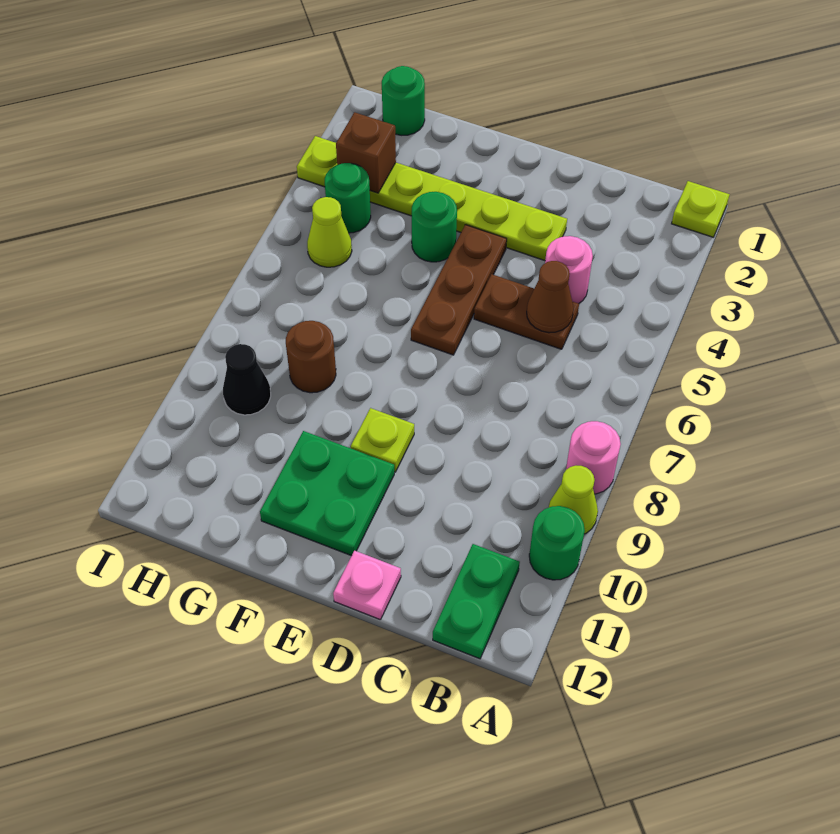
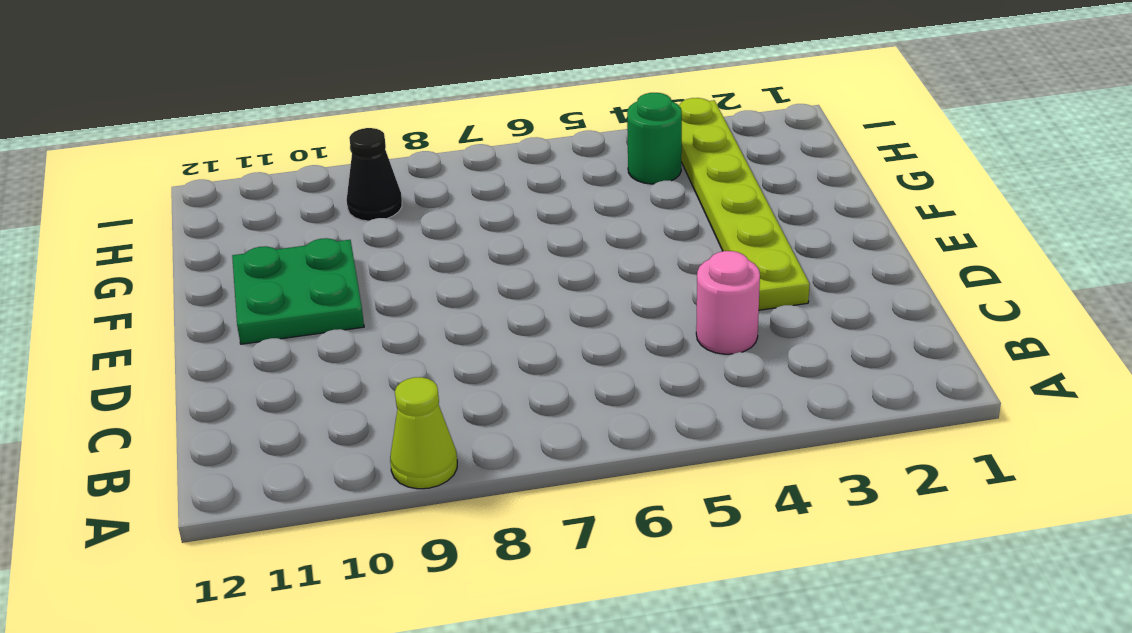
none -> lime plate A1 level 1
none -> pink round brick A8 level 1
none -> green round brick A10 level 1

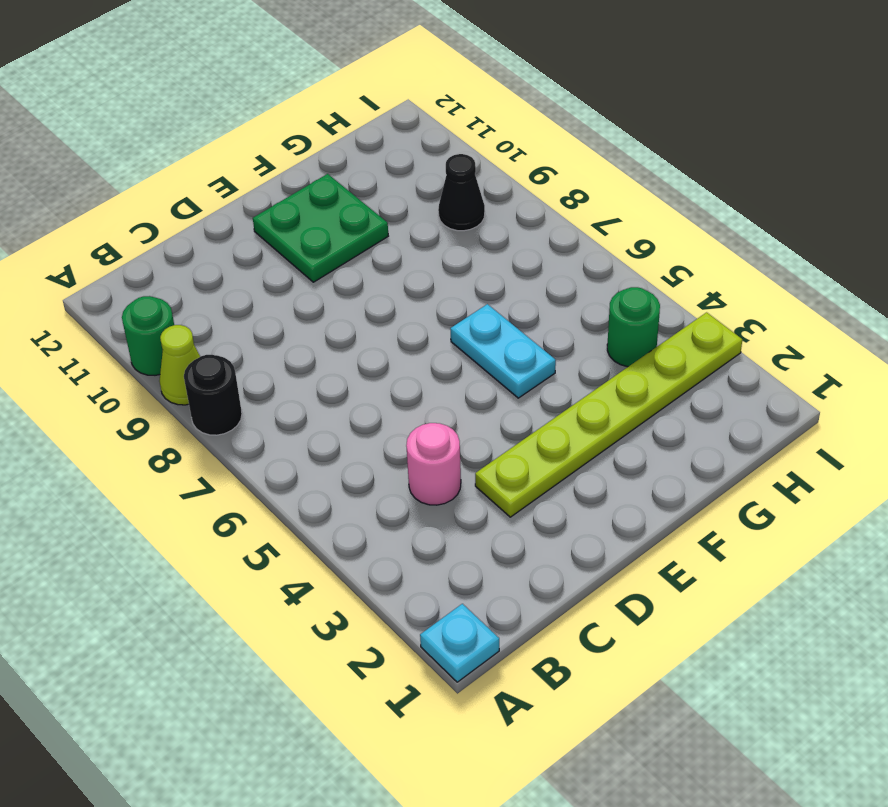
cyan plate A1 level 1 -> lime plate A1 level 1
black round brick A8 level 1 -> pink round brick A8 level 1
cyan plate F5:F6 level 1 -> none
none -> green plate B11:B12 level 1
none -> brown plate C5:D5 level 1
none -> pink plate D12 level 1

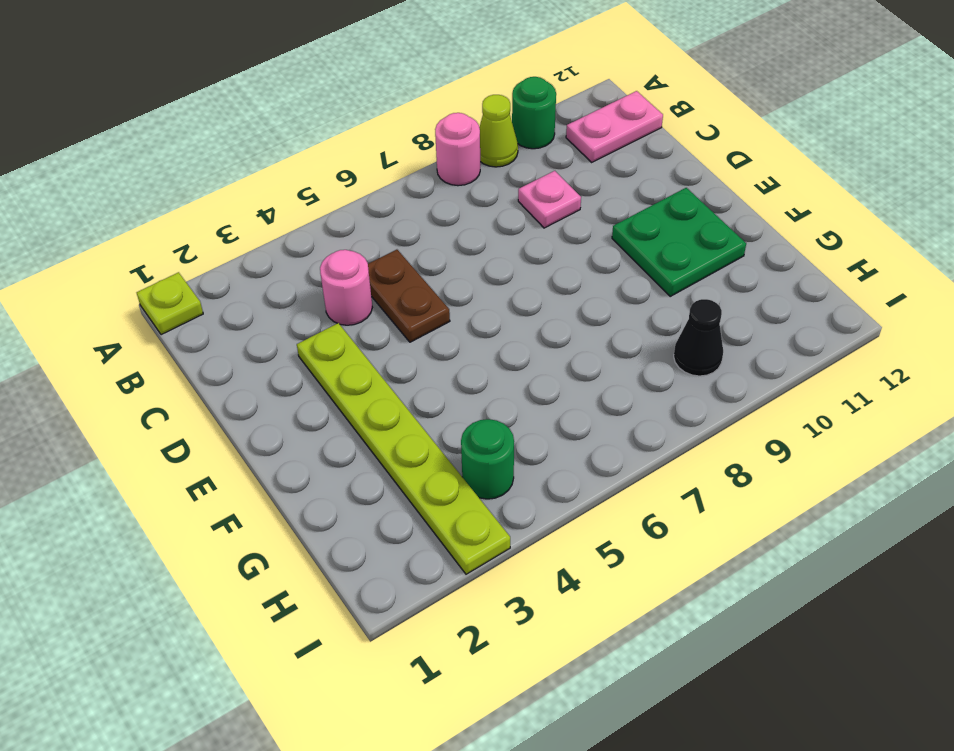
pink plate B11:B12 level 1 -> green plate B11:B12 level 1
pink plate C9 level 1 -> pink plate D12 level 1
none -> brown plate E4:E6 level 1
none -> lime plate E9 level 1
none -> green round brick F4 level 1

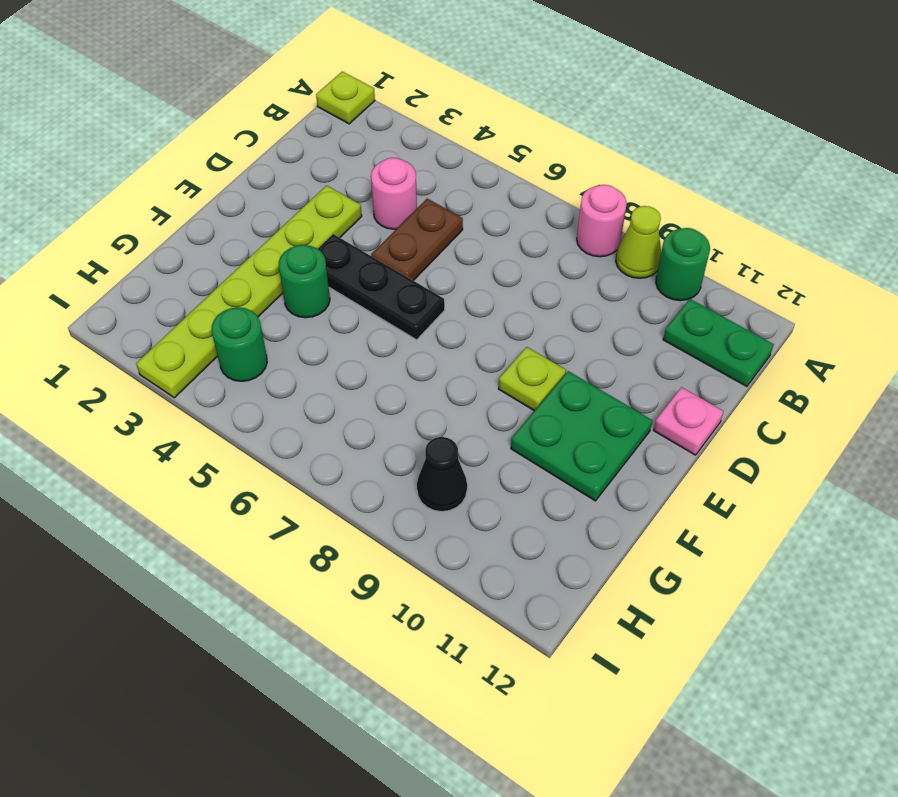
black plate E4:E6 level 1 -> brown plate E4:E6 level 1
none -> brown round brick G8 level 1
none -> green round brick H1 level 1
none -> lime cone H5 level 1

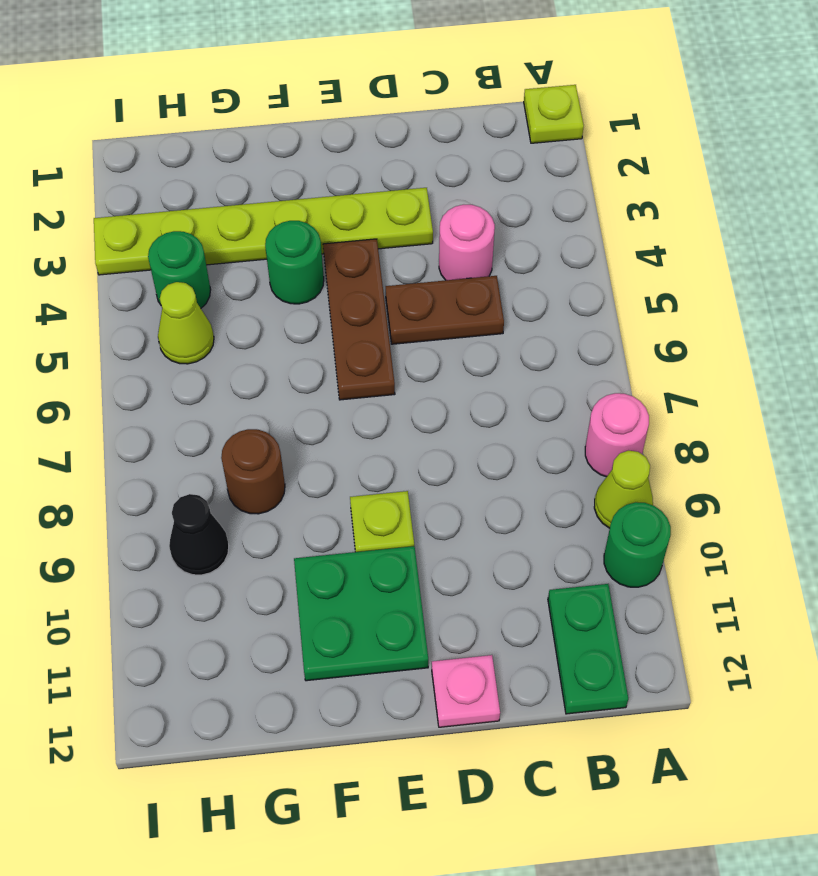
none -> green round brick H1 level 1
none -> brown cone C5 level 2
none -> brown brick H3 level 2

